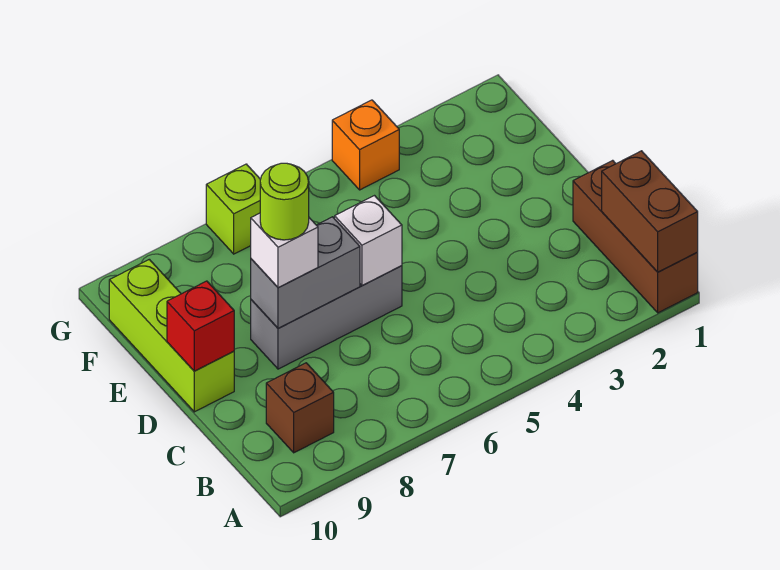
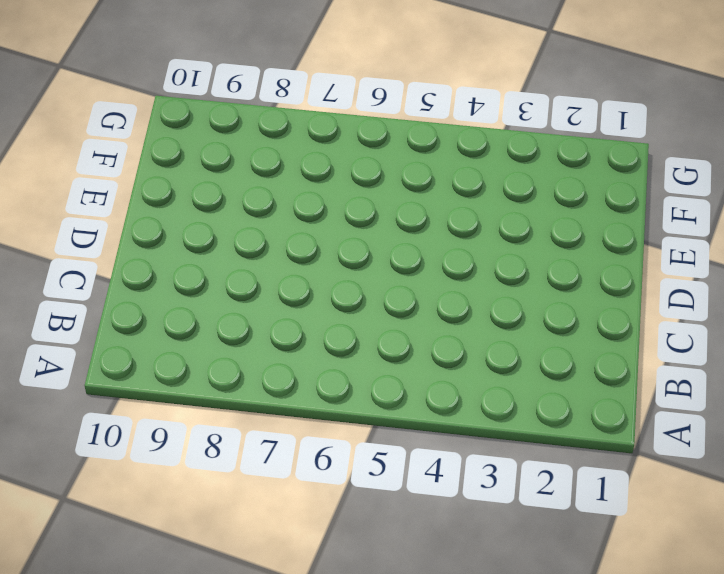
none -> brown brick A1:C1 level 1
none -> brown brick B9 level 1
none -> grey brick D6:D8 level 1

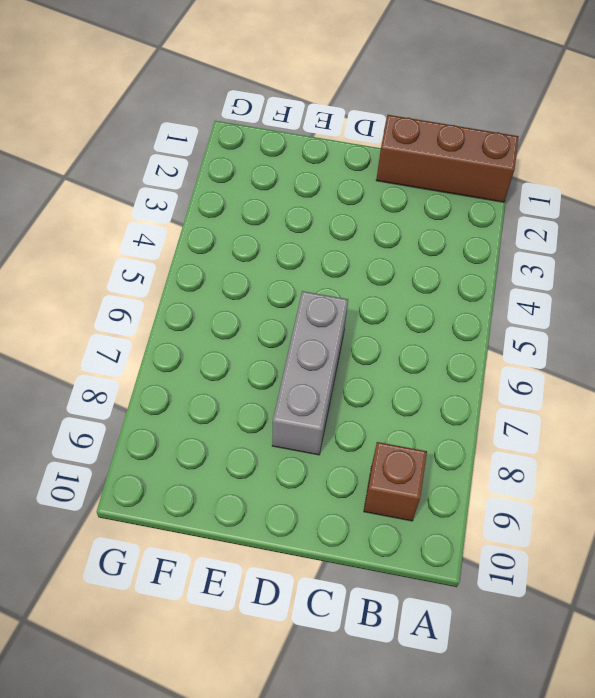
none -> lime brick D10:F10 level 1
none -> orange brick G4 level 1
none -> lime brick G7 level 1

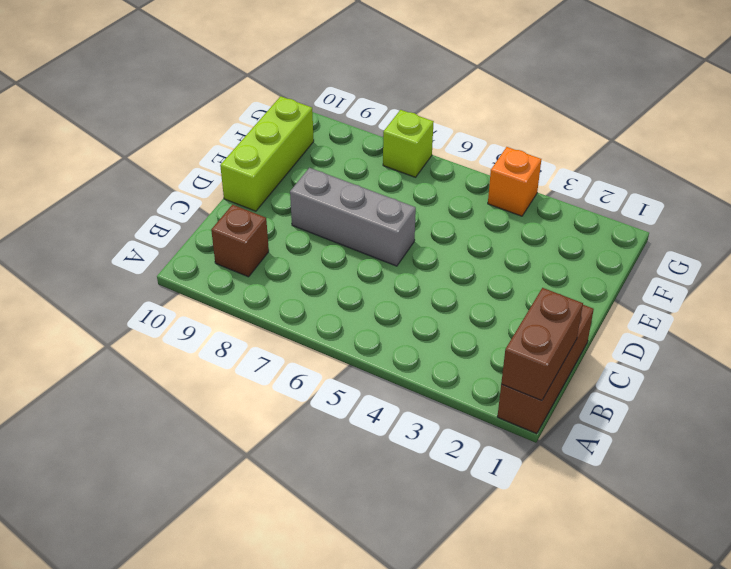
none -> white brick D6 level 2
none -> grey brick D7:D8 level 2
none -> red brick D10 level 2

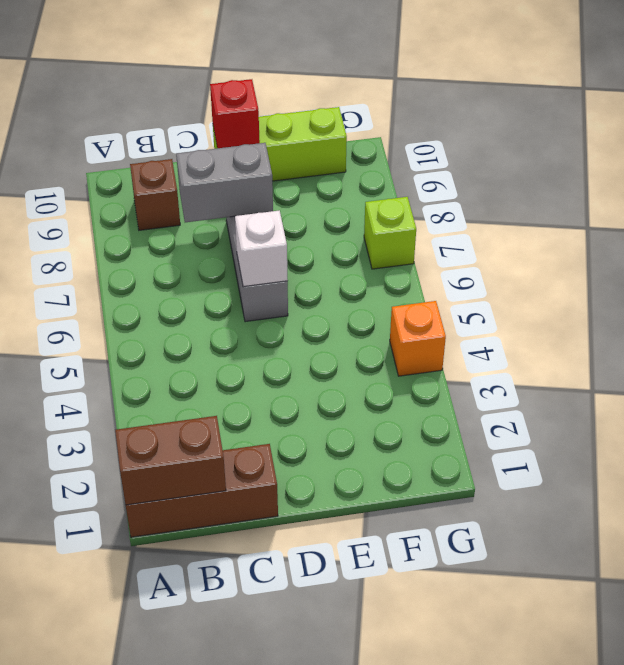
grey brick C8:D8 level 2 -> grey brick D7:D8 level 2
none -> white brick D8 level 3
none -> lime round brick D8 level 4

